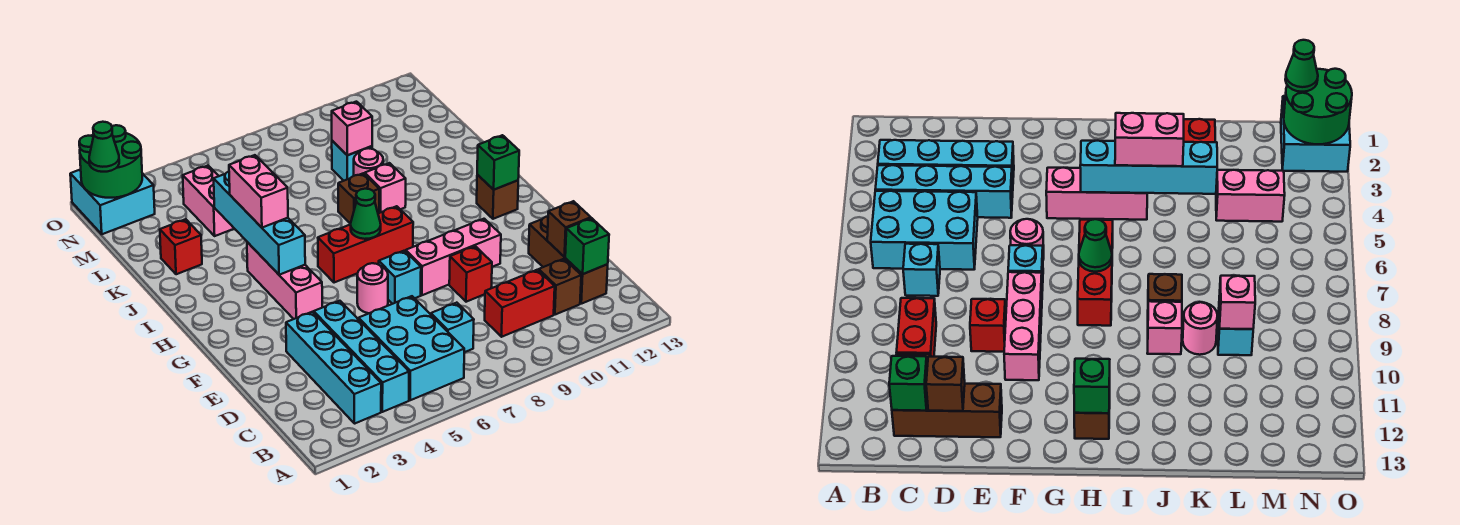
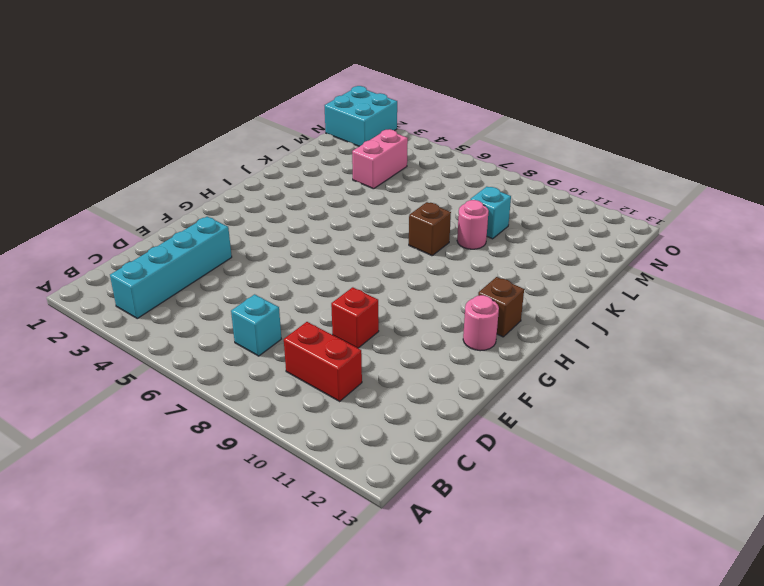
pink round brick G12 level 1 -> pink round brick F6 level 1
none -> cyan brick B4:E4 level 1
none -> cyan brick B5:D6 level 1
none -> brown brick C11 level 1
none -> brown brick C12:E12 level 1

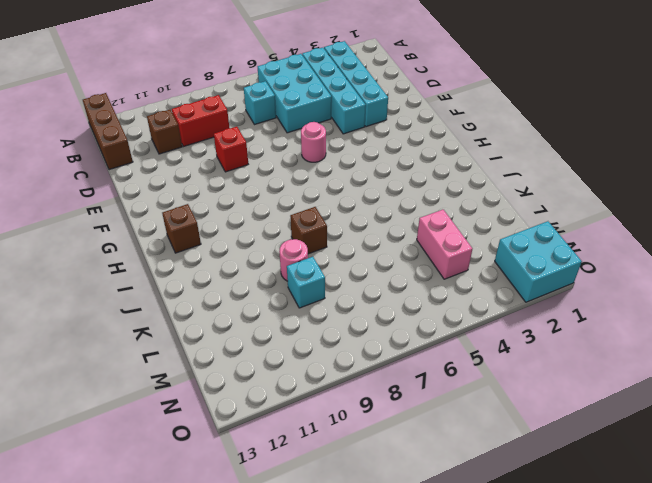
brown brick A13:C13 level 1 -> brown brick C12:E12 level 1
none -> cyan brick F7 level 1
none -> pink brick F8:F10 level 1
none -> pink brick G4:I4 level 1
none -> red brick H6:H8 level 1

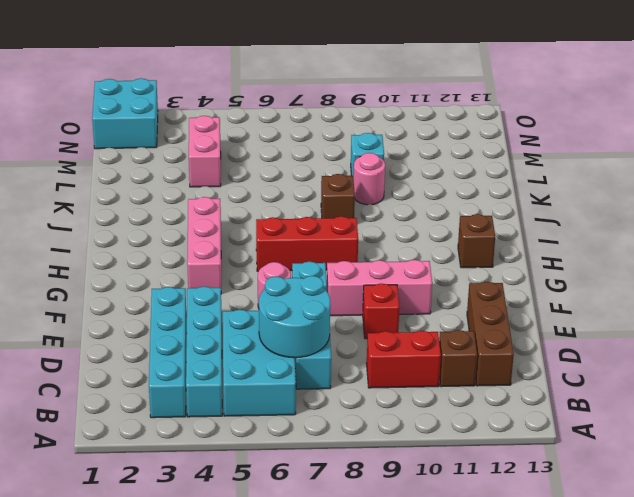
cyan round brick C6:D7 level 2 -> none
none -> pink brick J9 level 1
none -> red brick K2 level 1
none -> green brick C12 level 2
none -> brown brick D12 level 2

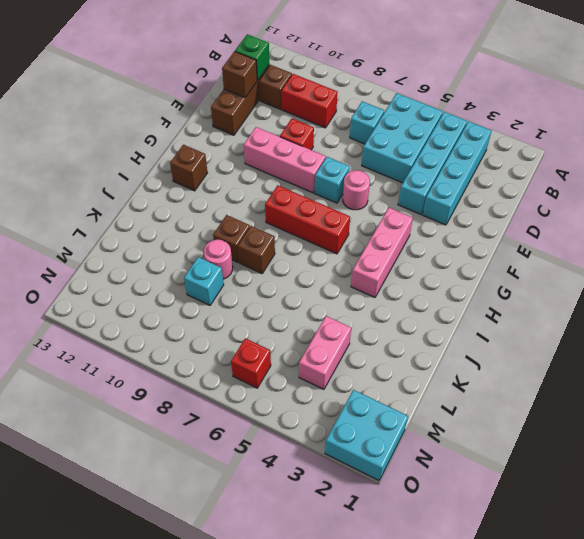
brown brick J9 level 1 -> pink brick J9 level 1
red brick N6 level 1 -> red brick K2 level 1
none -> cyan brick H4:K4 level 2
none -> green cone H7 level 2
none -> green brick H12 level 2
none -> pink brick L9 level 2

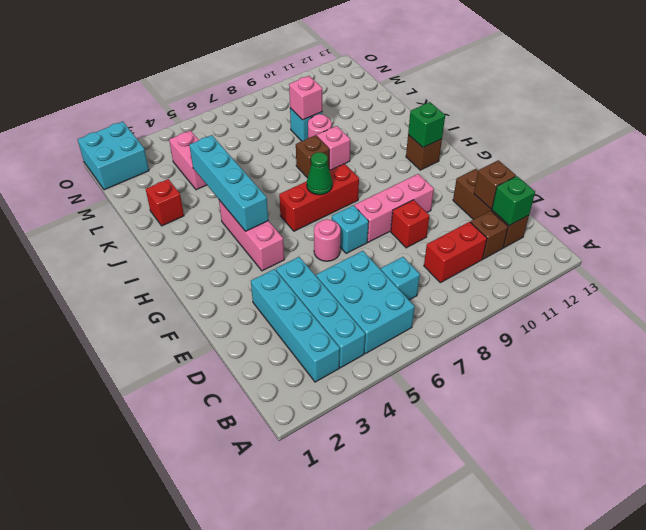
none -> green round brick N1:O2 level 2
none -> pink brick I4:J4 level 3
none -> green cone N1 level 3

